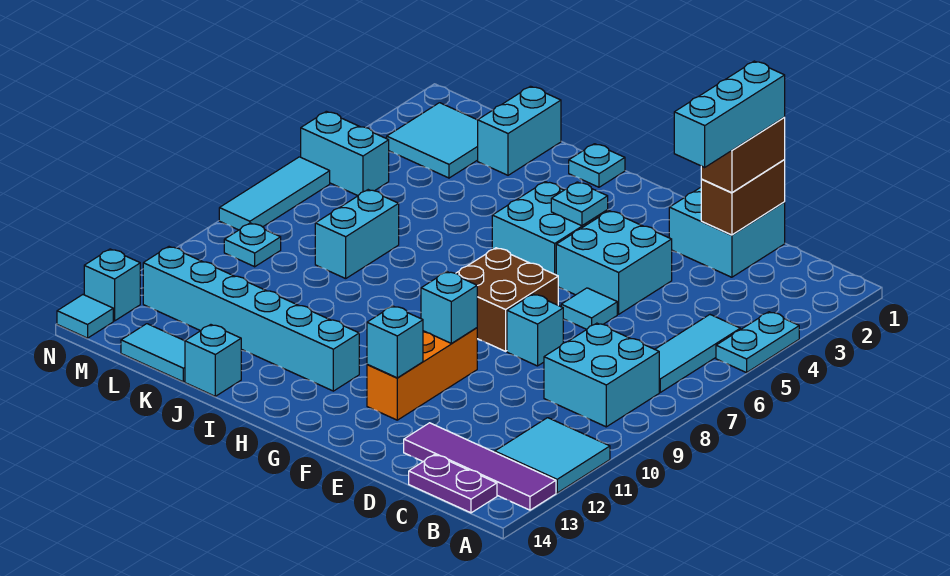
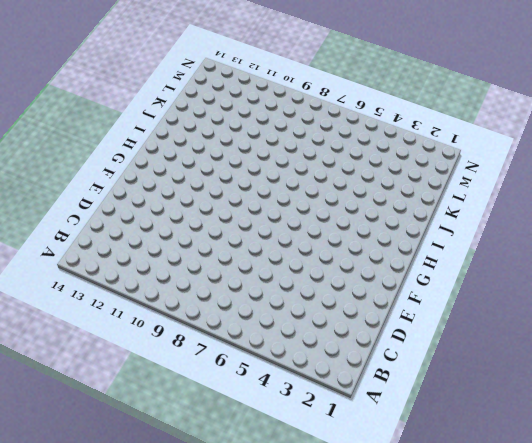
none -> cyan plate A4:A5 level 1
none -> cyan tile A11:B12 level 1
none -> purple tile A13:D13 level 1
none -> cyan tile B5:B7 level 1

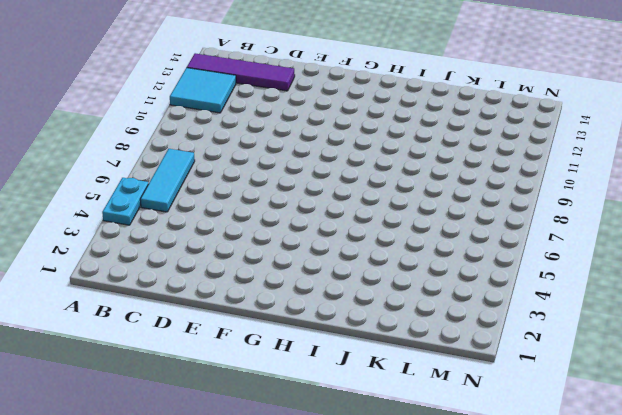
none -> cyan brick B8:C9 level 1
none -> purple plate B14:C14 level 1
none -> cyan brick D1:E2 level 1
none -> cyan brick E4:F5 level 1

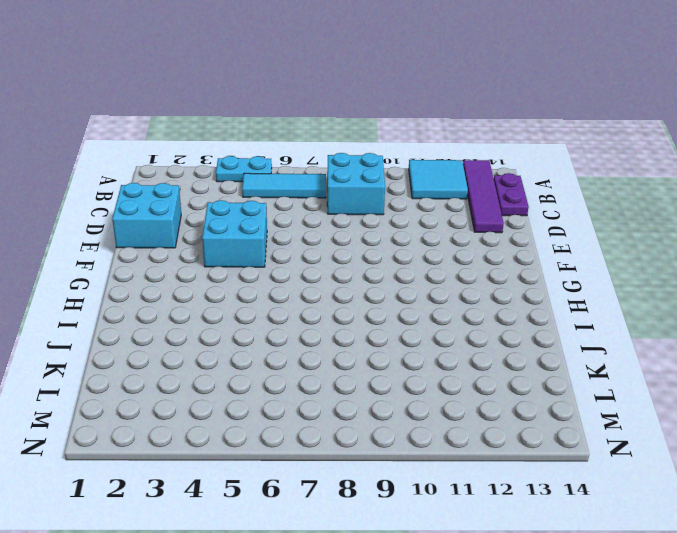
none -> cyan tile E6 level 1
none -> cyan brick E8 level 1
none -> brown brick F7:G8 level 1
none -> orange brick F10:F12 level 1

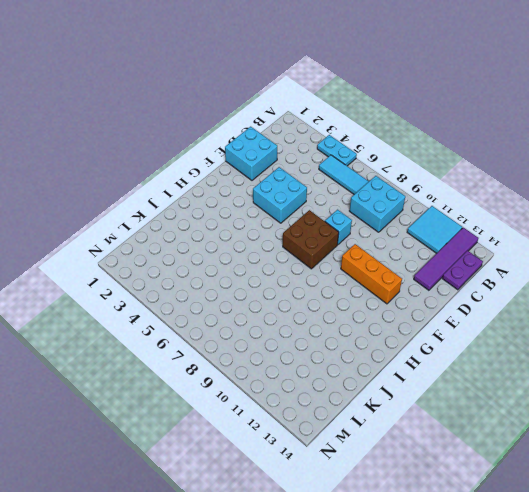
none -> cyan tile E6 level 1
none -> cyan brick G4:H5 level 1
none -> cyan brick H12:M12 level 1
none -> cyan plate I1 level 1

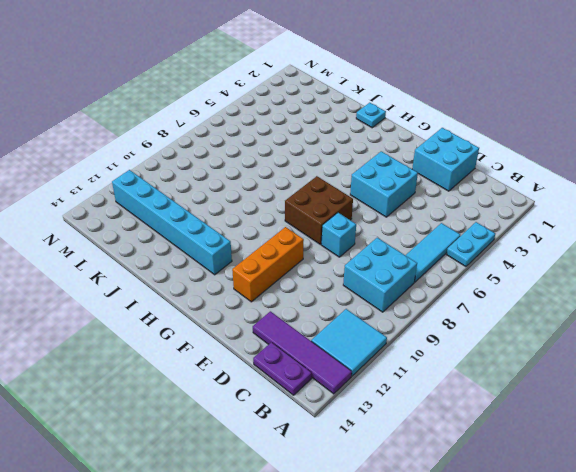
none -> cyan tile E6 level 1
none -> cyan brick G4:H5 level 1
none -> cyan brick J14 level 1
none -> cyan brick K1:K2 level 1

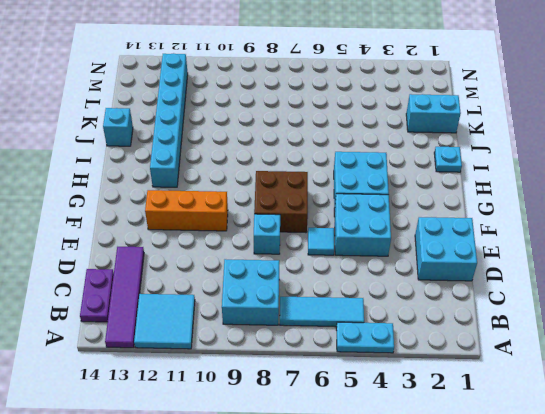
none -> cyan brick K7:K8 level 1
none -> cyan tile K14:L14 level 1
none -> cyan tile L2:M3 level 1
none -> cyan brick M5:N5 level 1

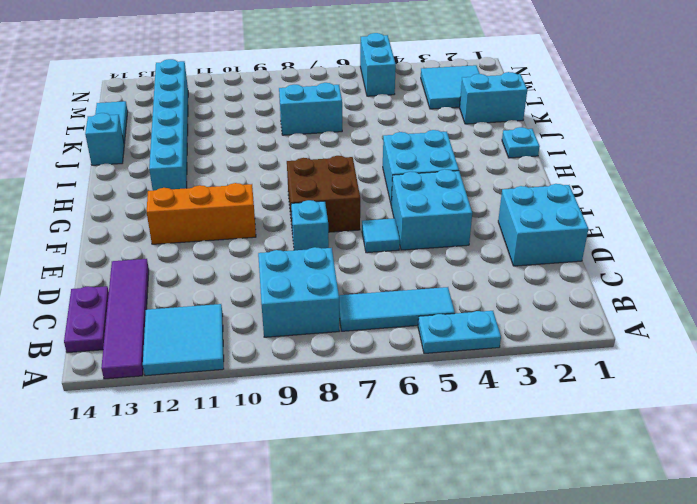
none -> cyan plate M9 level 1
none -> cyan tile N6:N8 level 1
none -> cyan brick N13 level 1
none -> cyan tile N14 level 1

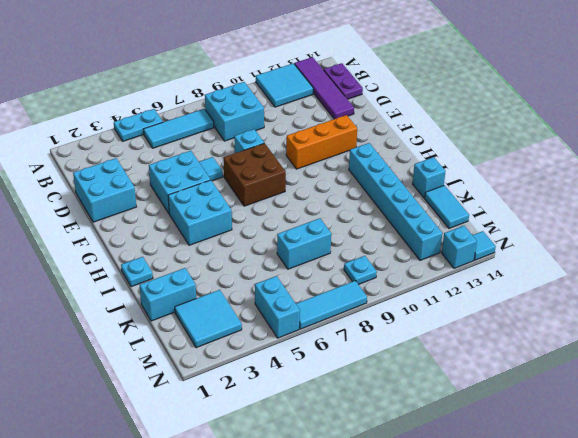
none -> brown brick D1:D2 level 2
none -> cyan brick F10 level 2
none -> cyan brick F12 level 2
none -> cyan plate G4 level 2

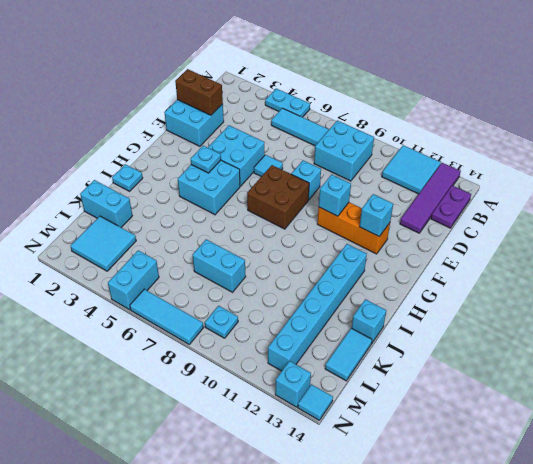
none -> brown brick D1:D2 level 3
none -> cyan brick D1:D3 level 4

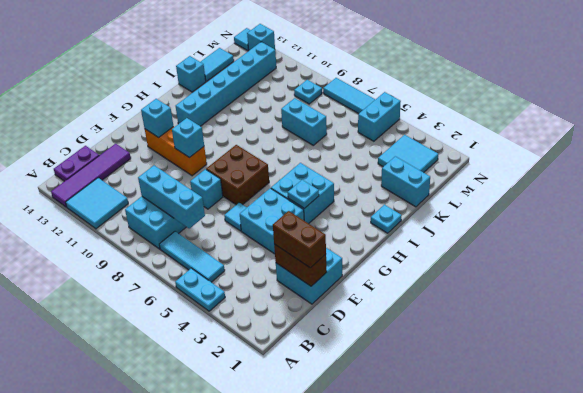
cyan brick C7:C9 level 2 -> cyan brick D1:D3 level 4

